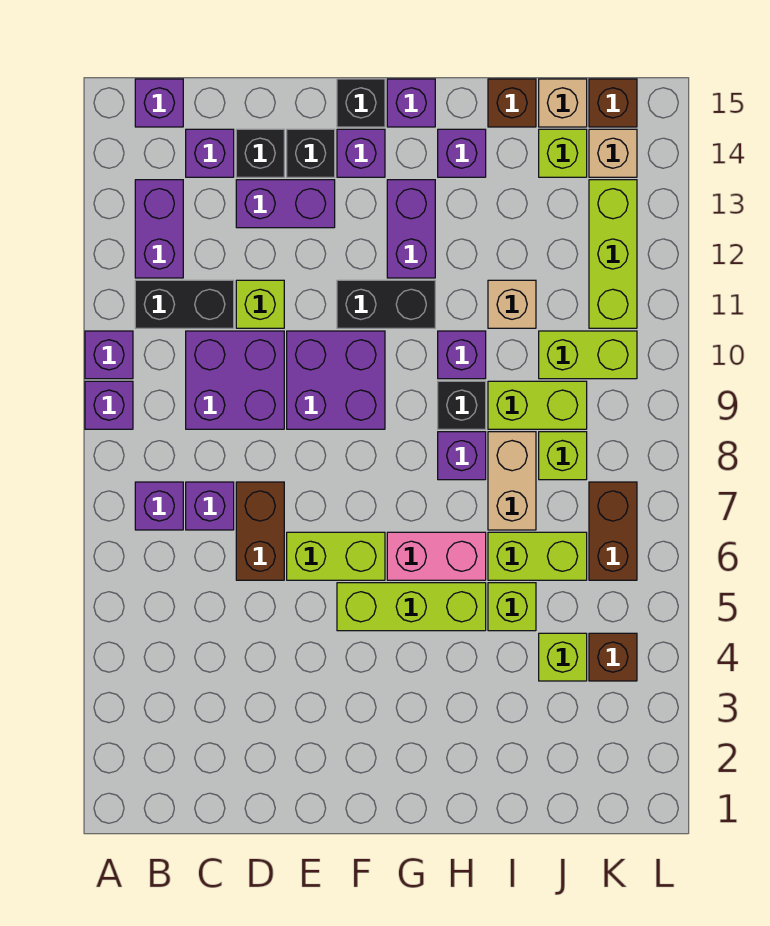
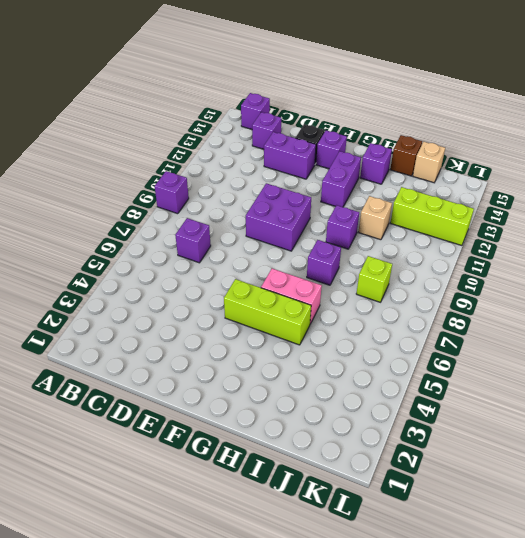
lime brick J12:L12 level 1 -> lime brick K11:K13 level 1
none -> purple brick A10 level 1
none -> purple brick B7 level 1
none -> black brick B11:C11 level 1
none -> purple brick B12:B13 level 1

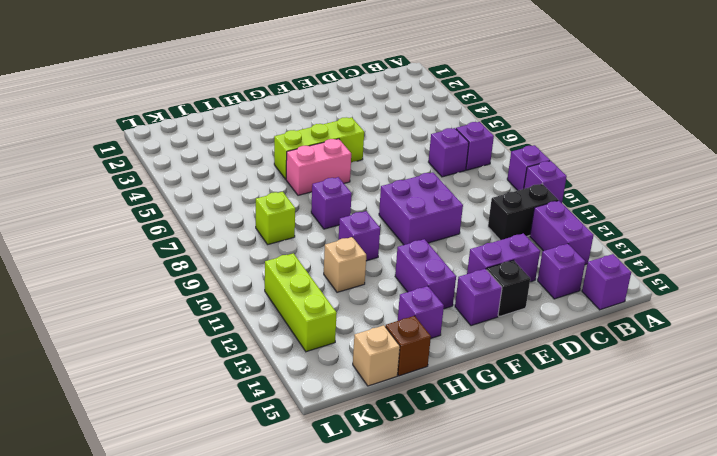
none -> purple brick C9:D10 level 1
none -> brown brick D6:D7 level 1
none -> lime brick D11 level 1
none -> black brick D14 level 1

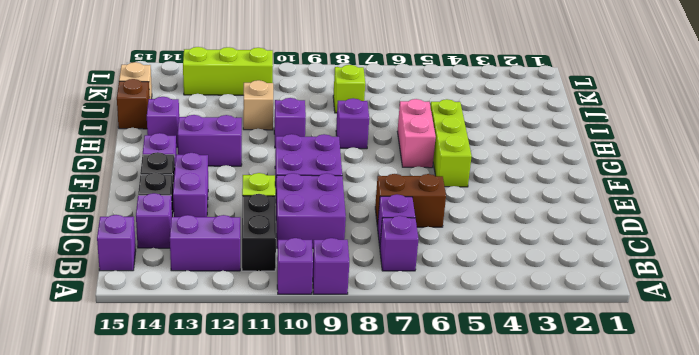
none -> lime brick E6:F6 level 1
none -> black brick F11:G11 level 1
none -> black brick F15 level 1
none -> purple brick G15 level 1

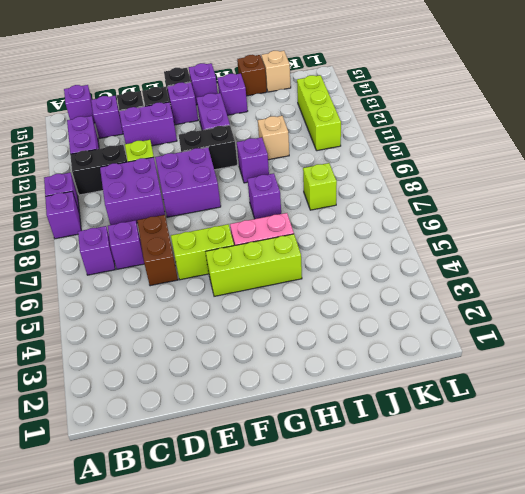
none -> black brick H9 level 1
none -> lime brick I5 level 1
none -> lime brick I6:J6 level 1
none -> tan brick I7:I8 level 1

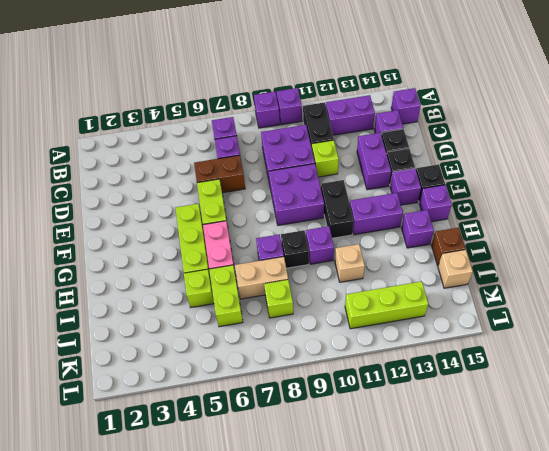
none -> lime brick I9:J9 level 1
none -> lime brick J4 level 1
none -> lime brick J10:K10 level 1
none -> lime brick J14 level 1

